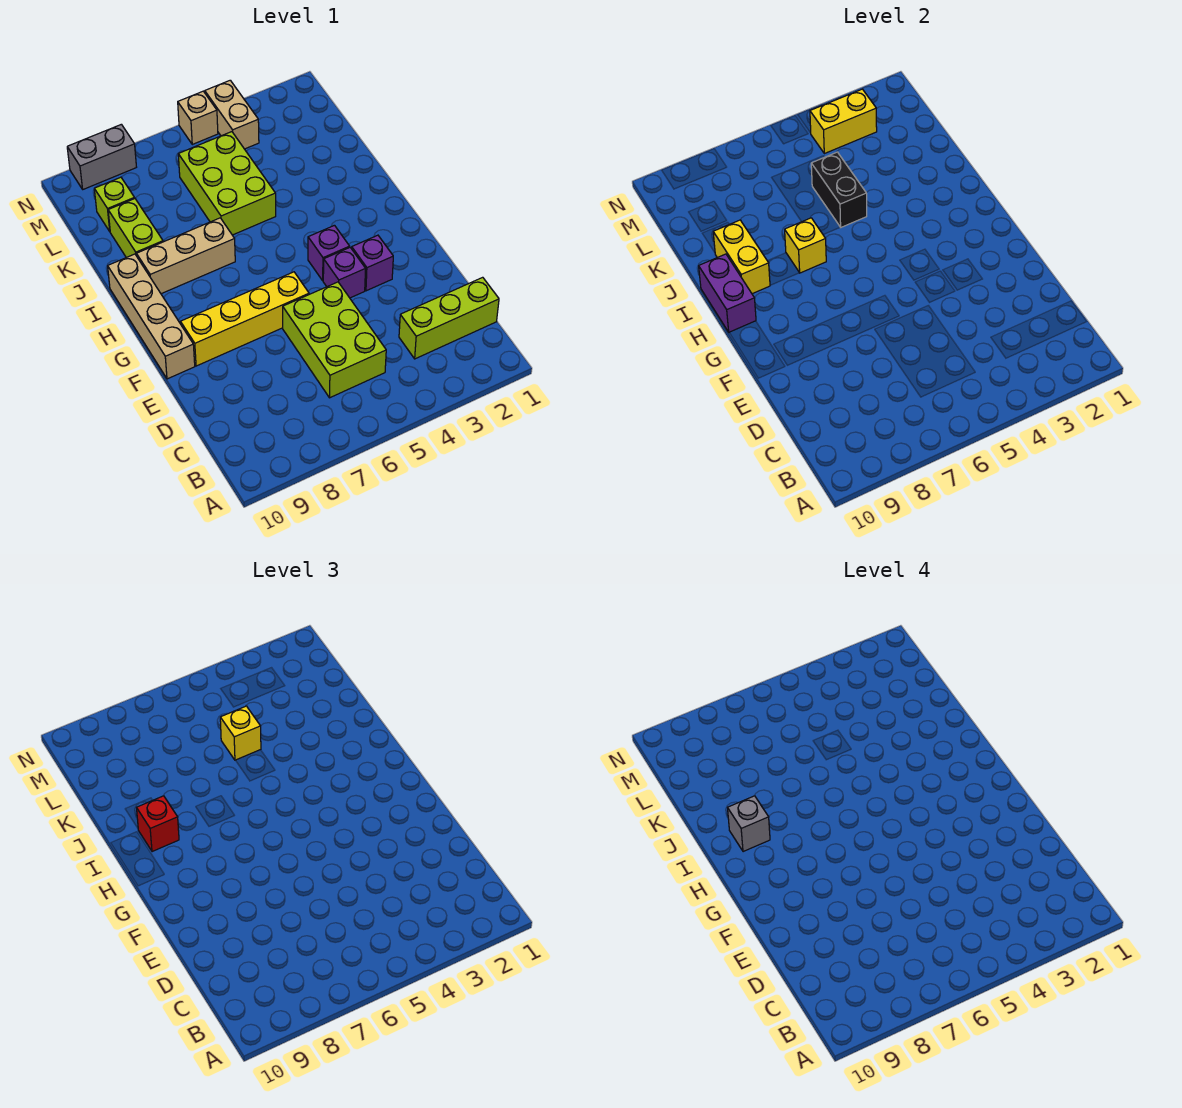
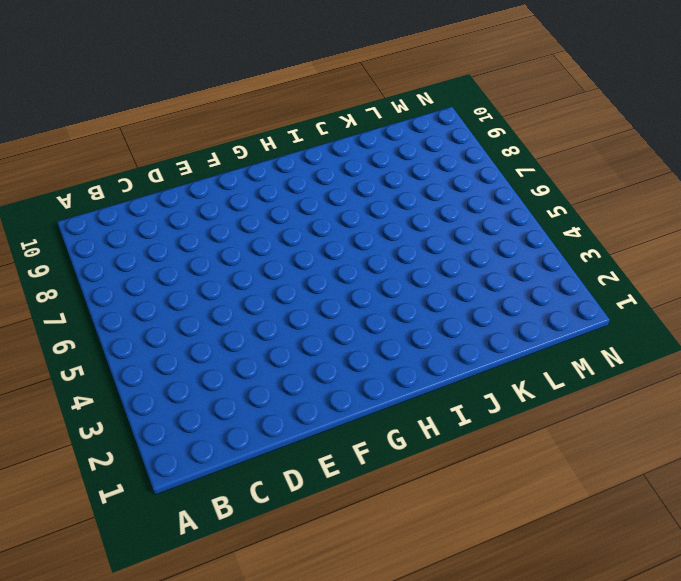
none -> lime brick C1:C3 level 1
none -> lime brick C5:E6 level 1
none -> purple brick F3 level 1

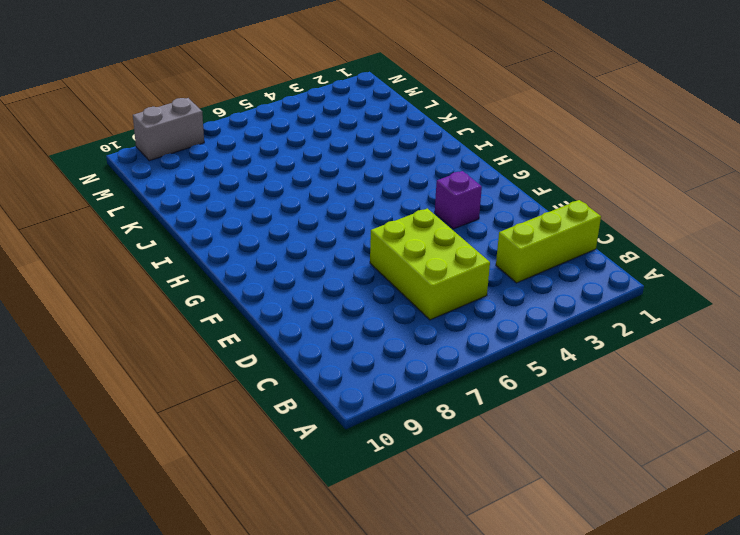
none -> purple brick F4 level 1
none -> yellow brick F6:F9 level 1
none -> tan brick F10:I10 level 1

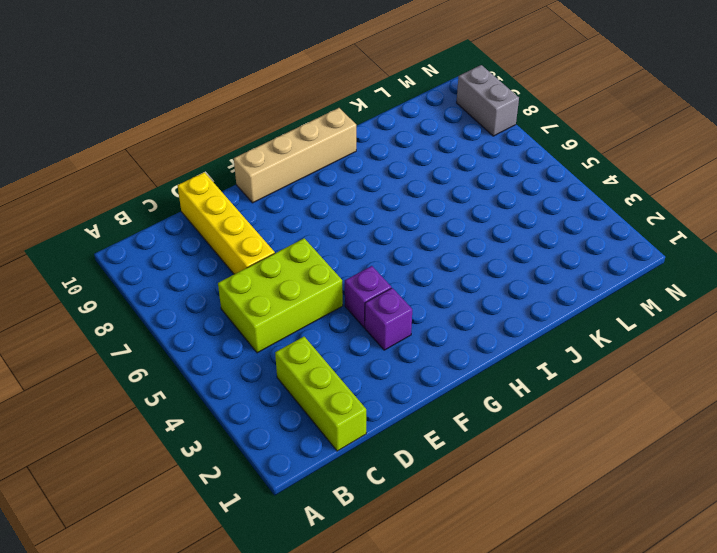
yellow brick D7:D10 level 1 -> yellow brick F6:F9 level 1
none -> purple brick G4 level 1
none -> tan brick I7:I9 level 1
none -> lime brick J5:L6 level 1

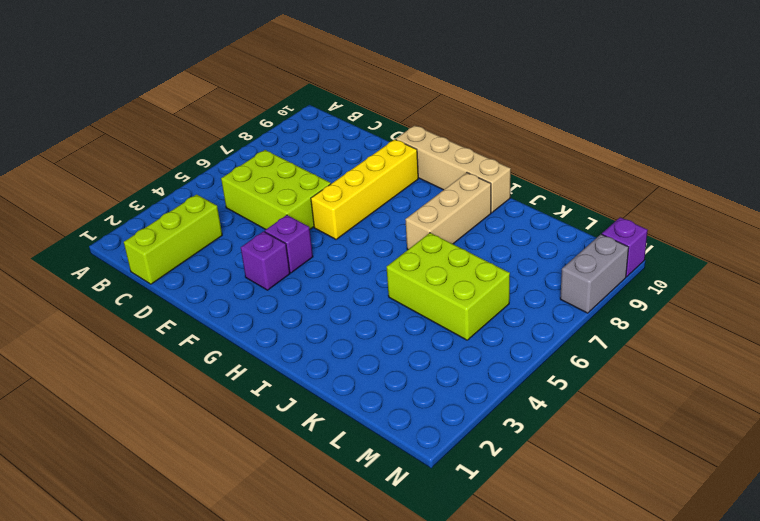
purple brick N10 level 1 -> purple brick G4 level 1
none -> lime brick J9:K9 level 1
none -> lime brick L9 level 1
none -> tan brick M4:N4 level 1

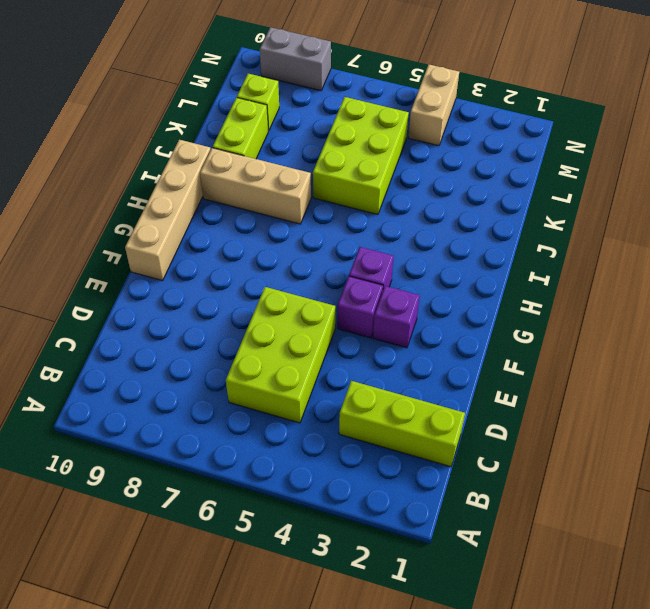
none -> yellow brick F6:F9 level 1
none -> tan brick N5 level 1
none -> purple brick H10:I10 level 2

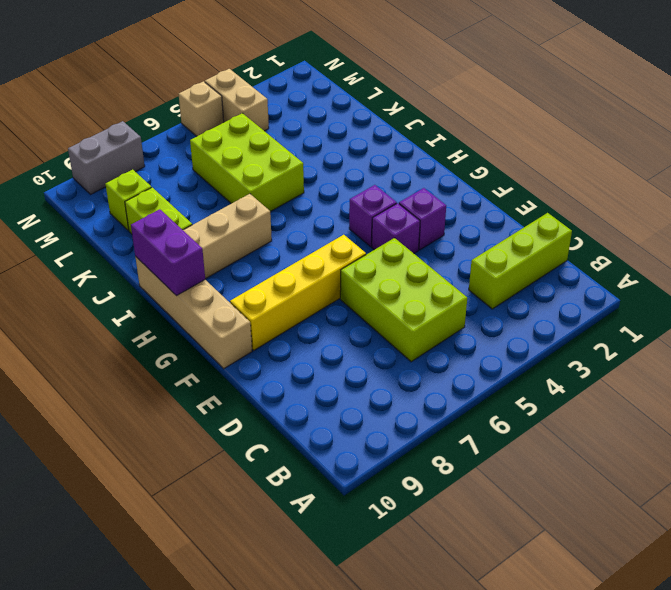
none -> yellow brick I7 level 2
none -> yellow brick I9:J9 level 2
none -> black brick J5:K5 level 2

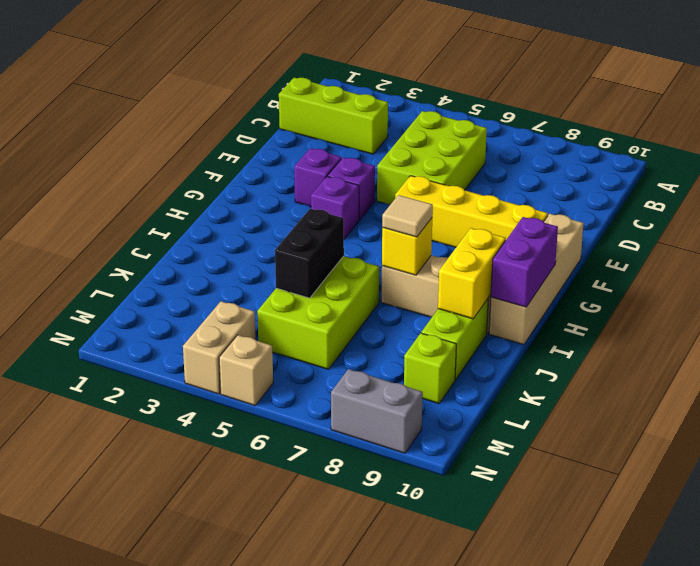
tan tile I7 level 3 -> none
none -> yellow brick M3:M4 level 2
none -> red brick I9 level 3
none -> yellow brick K5 level 3

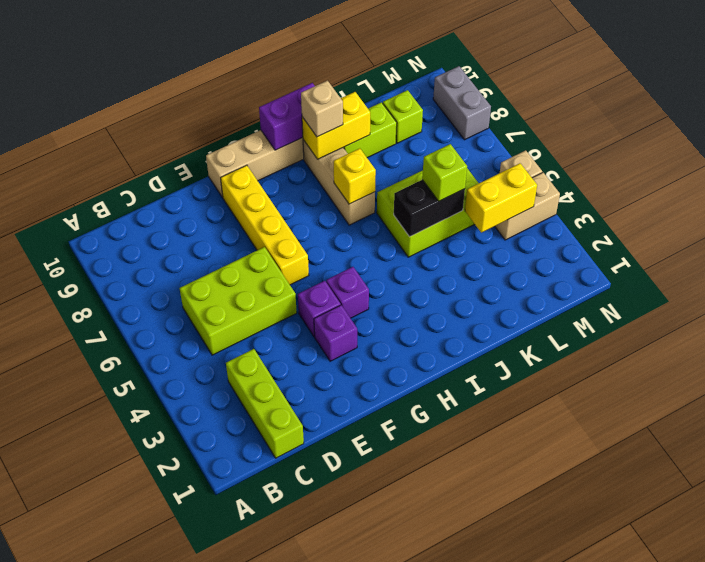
tan brick I9 level 3 -> red brick I9 level 3
lime brick K5 level 3 -> yellow brick K5 level 3
yellow brick L4:M4 level 2 -> yellow brick M3:M4 level 2
none -> grey brick I9 level 4

